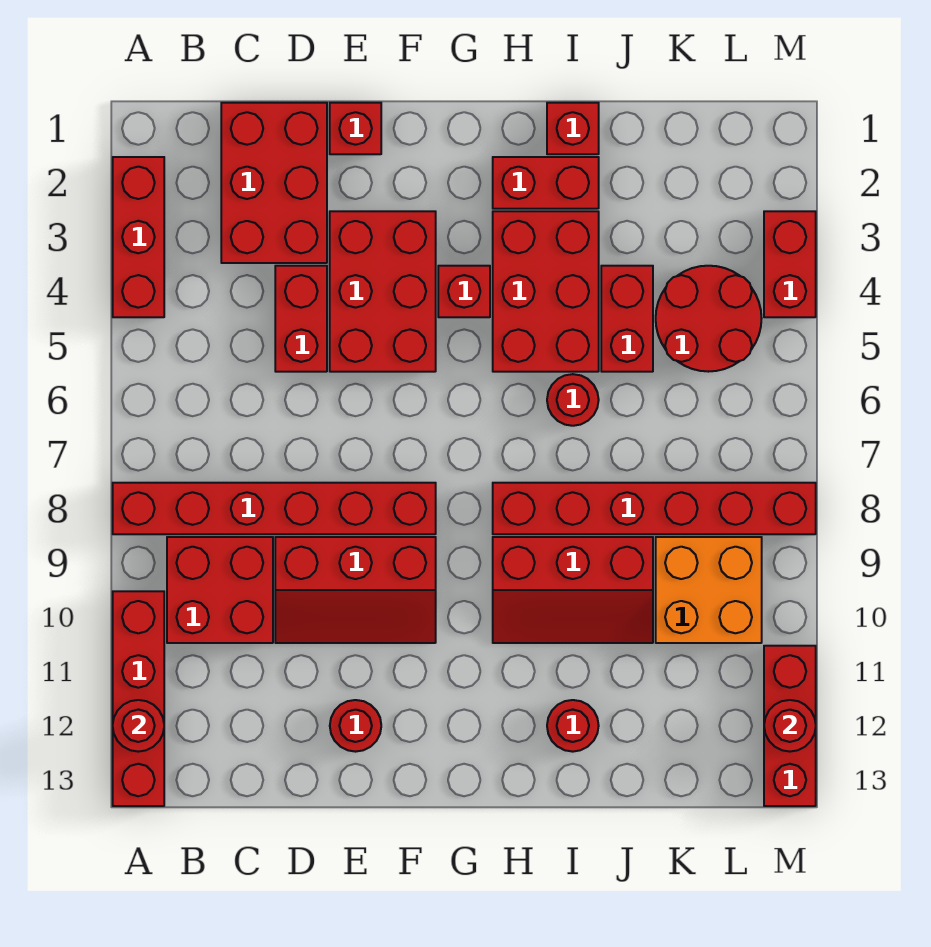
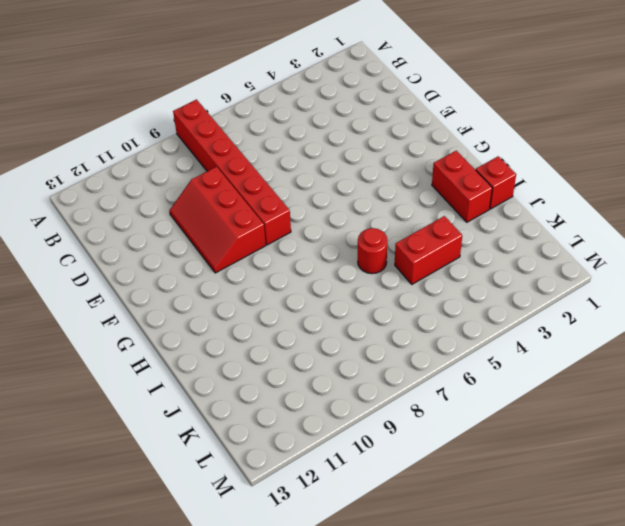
none -> red brick A2:A4 level 1
none -> red brick A10:A13 level 1
none -> red brick B9:C10 level 1

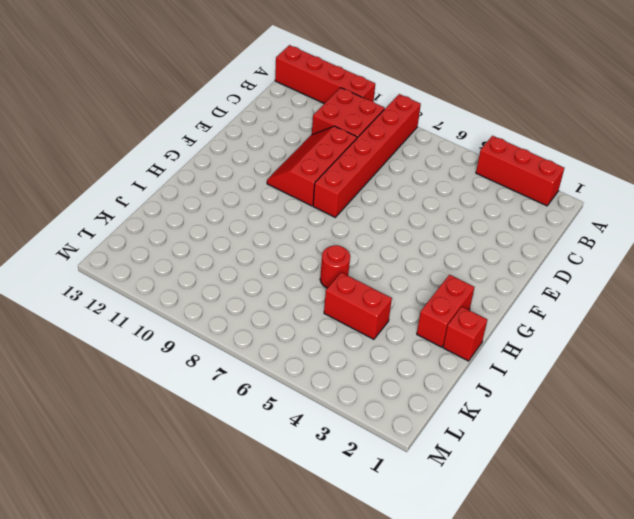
none -> red brick C1:D3 level 1
none -> red brick D4:D5 level 1
none -> red brick E1 level 1

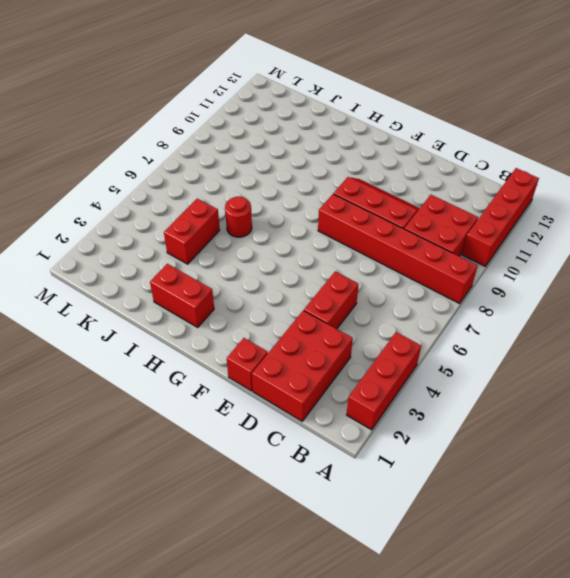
none -> red brick E3:F5 level 1
none -> red round brick E12 level 1
none -> red brick G4 level 1

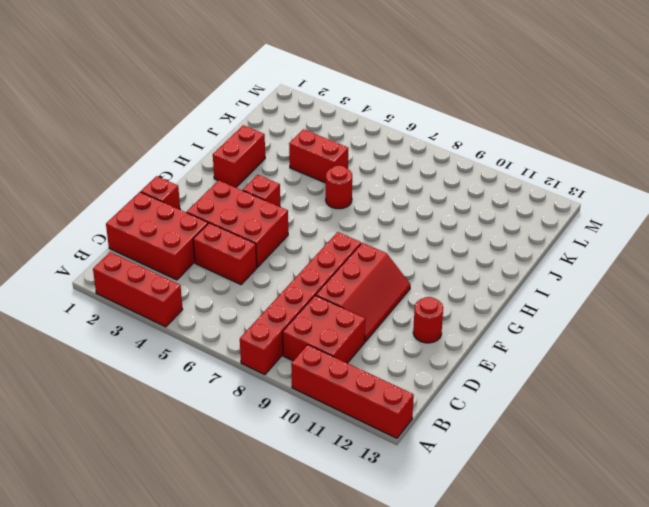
none -> red brick H3:I5 level 1
none -> red brick H8:M8 level 1
none -> red slope H9:J10 level 1 top 9

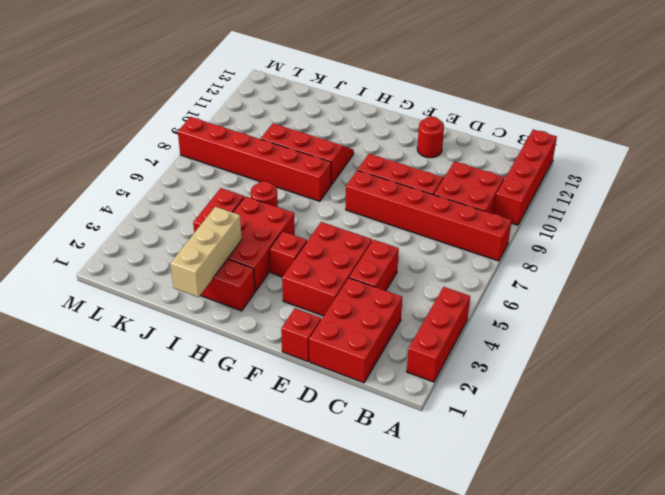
tan brick I1:I3 level 2 -> none
none -> red brick I1 level 1
none -> red round brick I12 level 1
none -> red round brick K4:L5 level 1

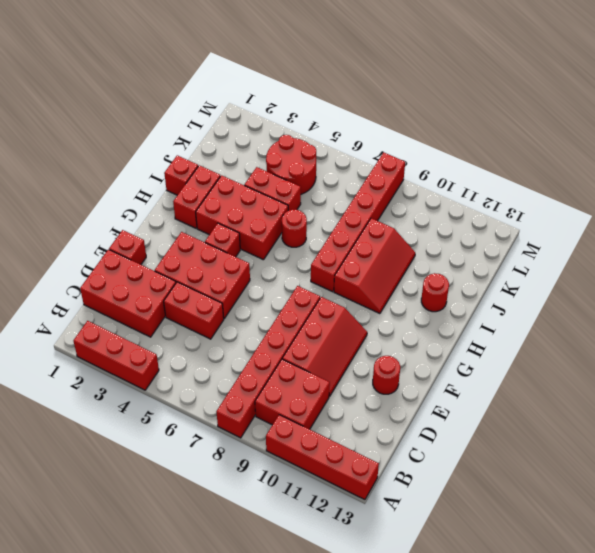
none -> orange brick K9:L10 level 1
none -> red brick M3:M4 level 1
none -> red brick M11:M13 level 1

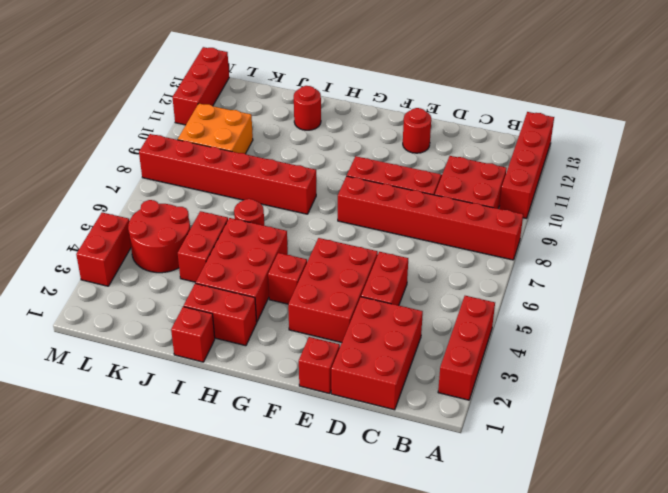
none -> red slope H9:J10 level 1 top 9
none -> red round brick A12 level 2
none -> red round brick M12 level 2

